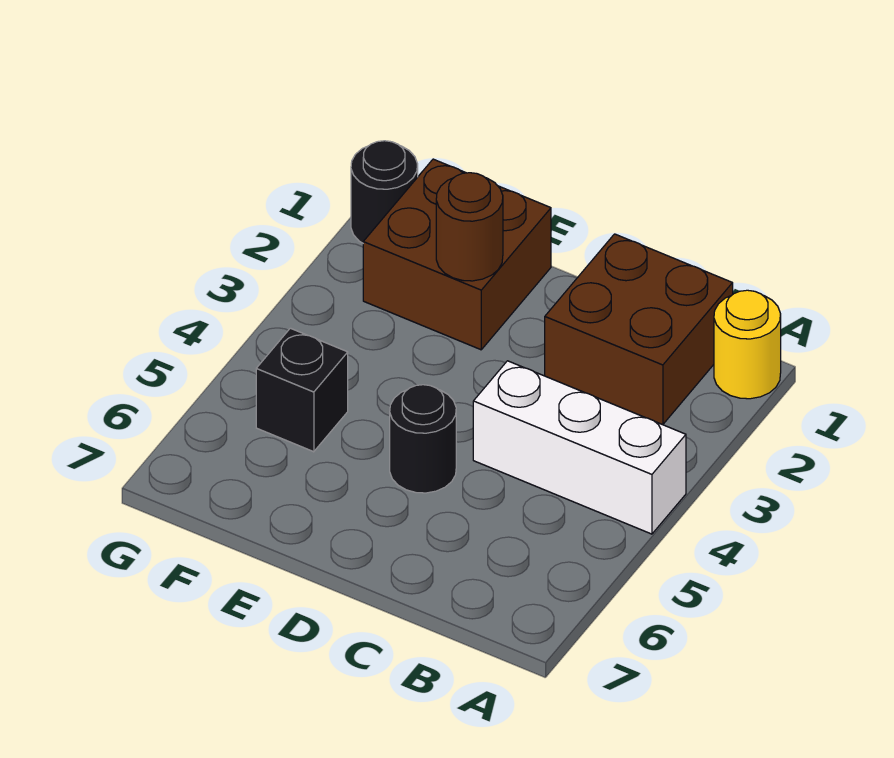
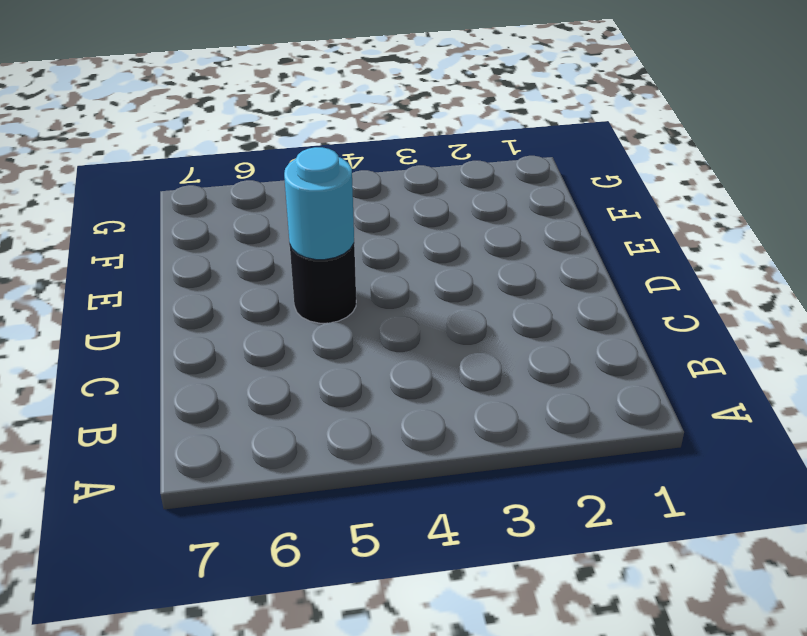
cyan round brick D5 level 2 -> none
none -> yellow round brick A1 level 1
none -> white brick A4:C4 level 1

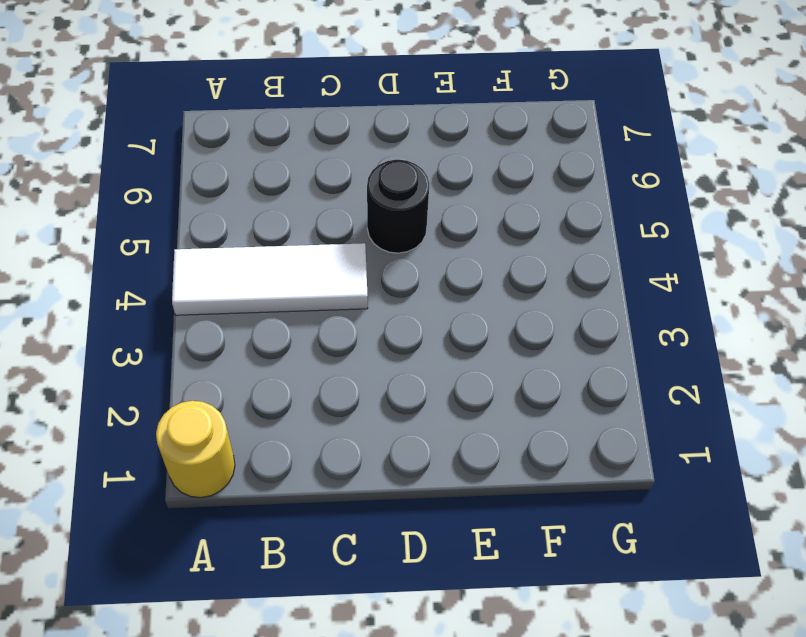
white tile A4:C4 level 1 -> white brick A4:C4 level 1
none -> brown brick B1:C2 level 1
none -> brown brick E1:F2 level 1

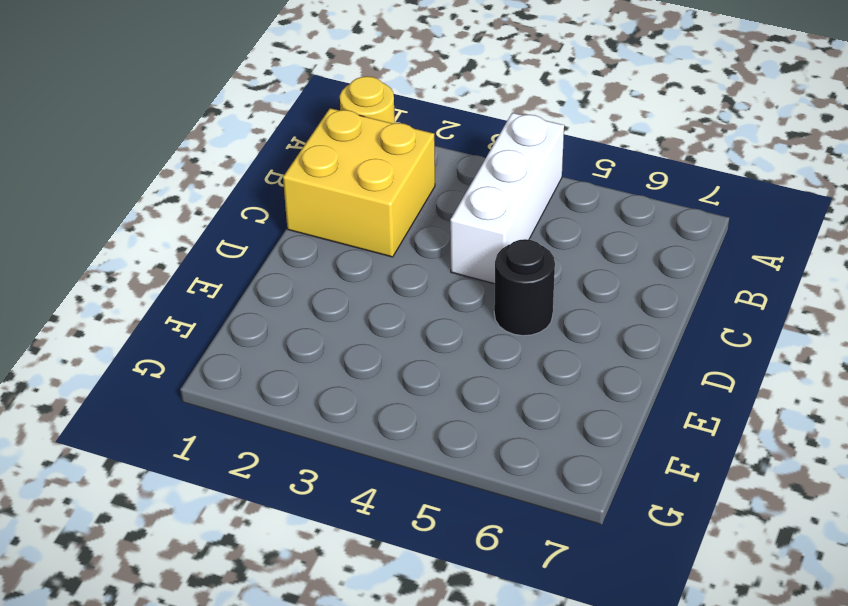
yellow brick B1:C2 level 1 -> brown brick B1:C2 level 1
none -> brown brick E1:F2 level 1
none -> black brick F5 level 1

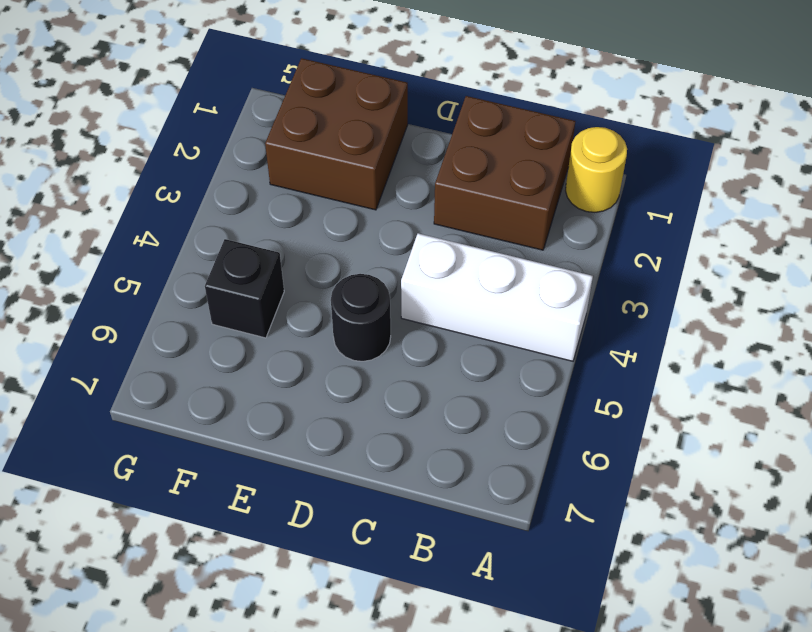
none -> black round brick G1 level 1
none -> brown round brick E2 level 2

